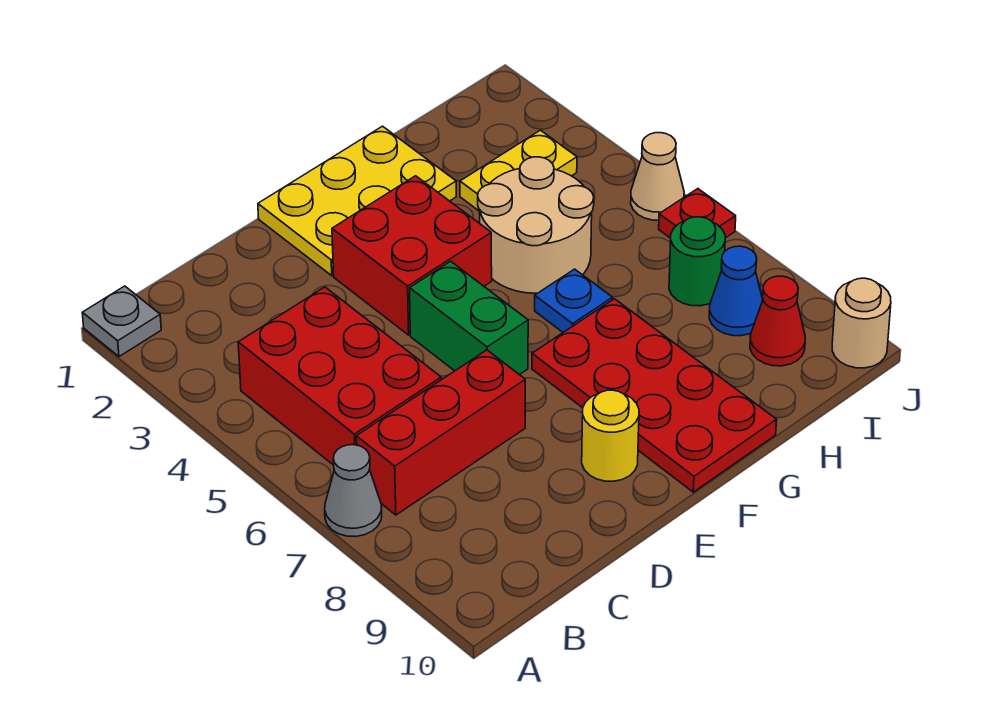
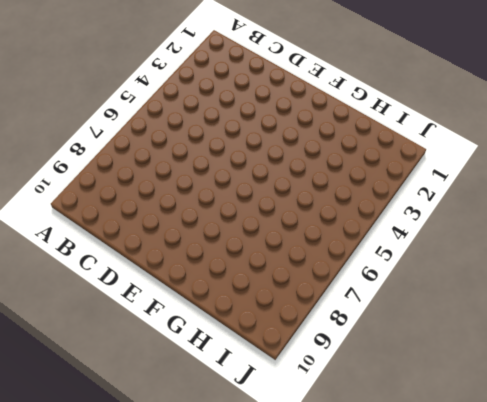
none -> grey plate A1 level 1
none -> grey cone A7 level 1
none -> red brick B4:C6 level 1

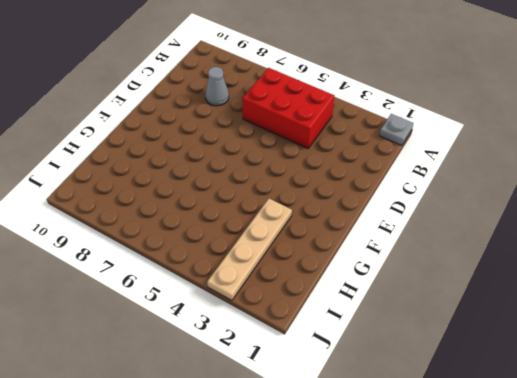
grey cone C8 level 1 -> grey cone A7 level 1
tan plate G3:J3 level 1 -> yellow plate H3:I3 level 1
none -> red brick B7:D7 level 1
none -> yellow plate E1:G2 level 1
none -> red brick E3:F4 level 1

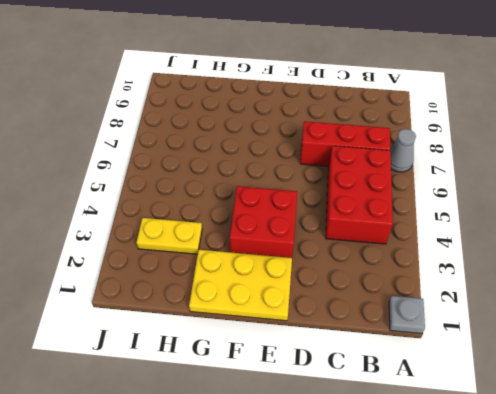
none -> green brick E5:E6 level 1
none -> yellow round brick E9 level 1
none -> red plate F7:G10 level 1

